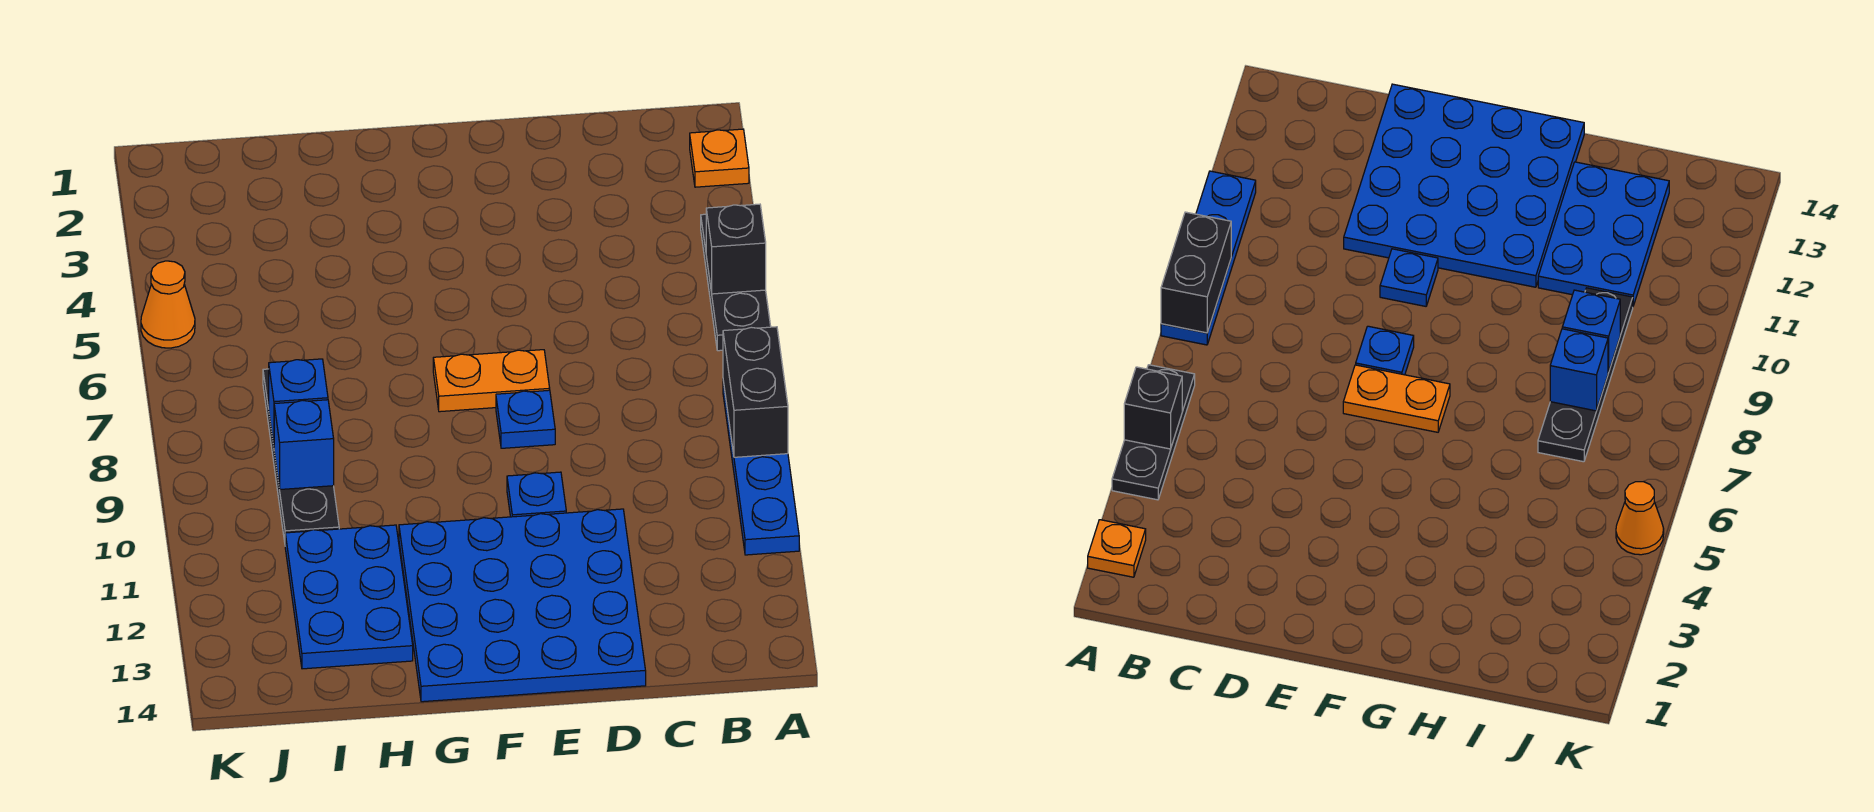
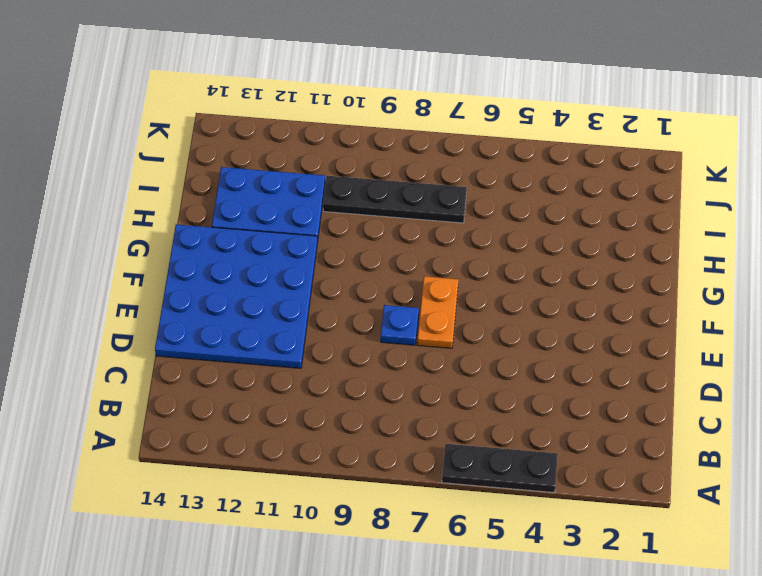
none -> orange plate A2 level 1
none -> blue plate A8:A11 level 1
none -> blue plate E10 level 1

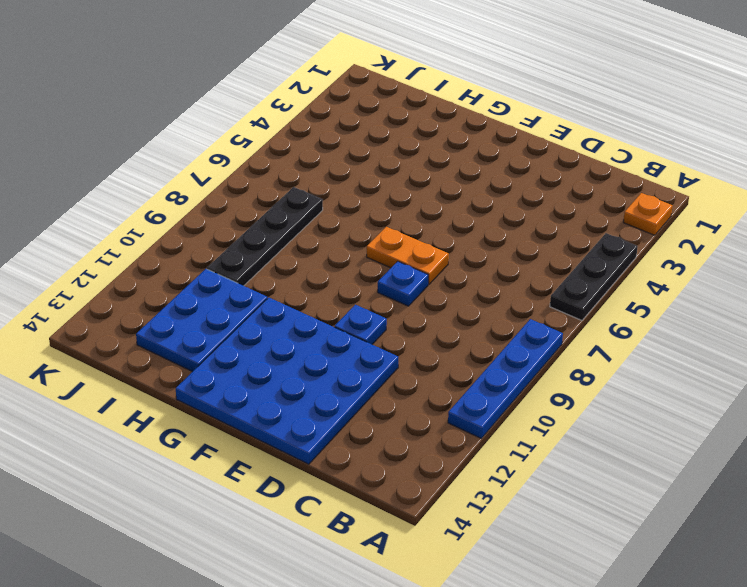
none -> orange cone K5 level 1
none -> black brick A5 level 2
none -> black brick A8:A9 level 2

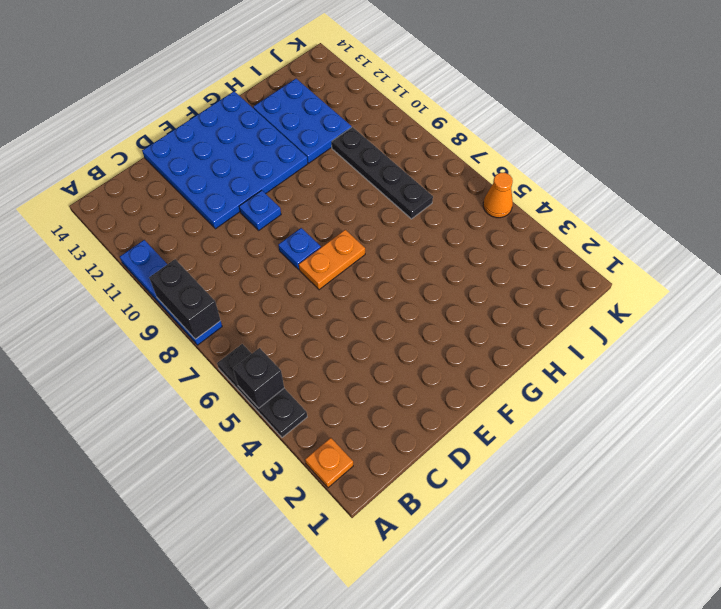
none -> blue brick I8 level 2
none -> blue brick I9 level 2

